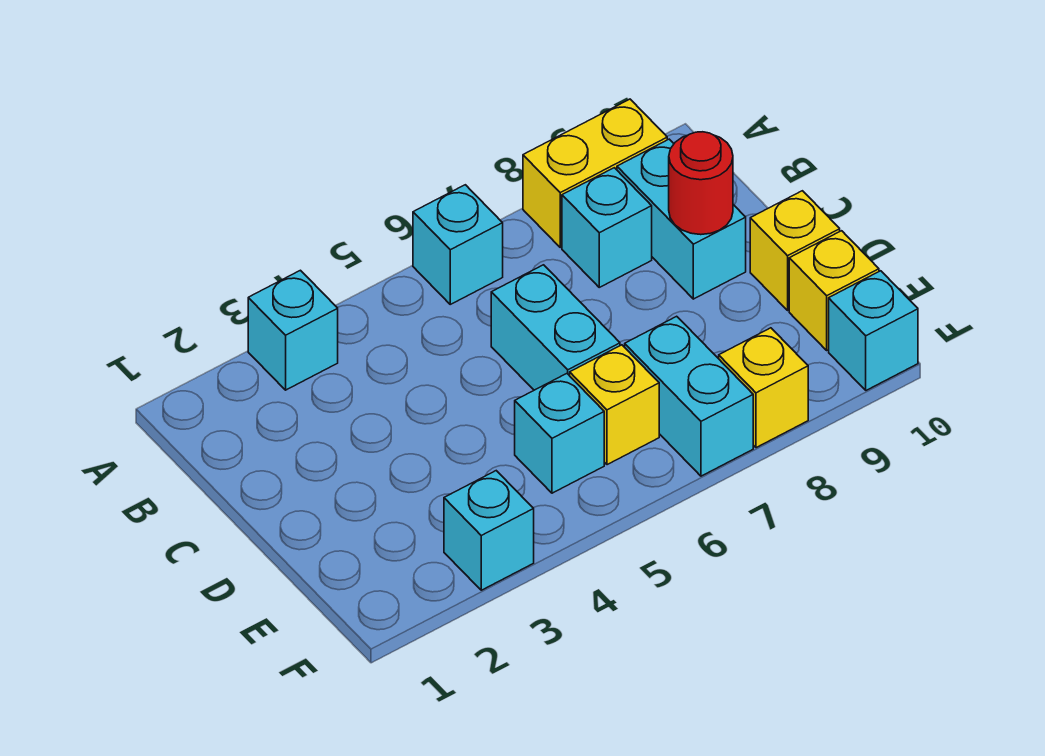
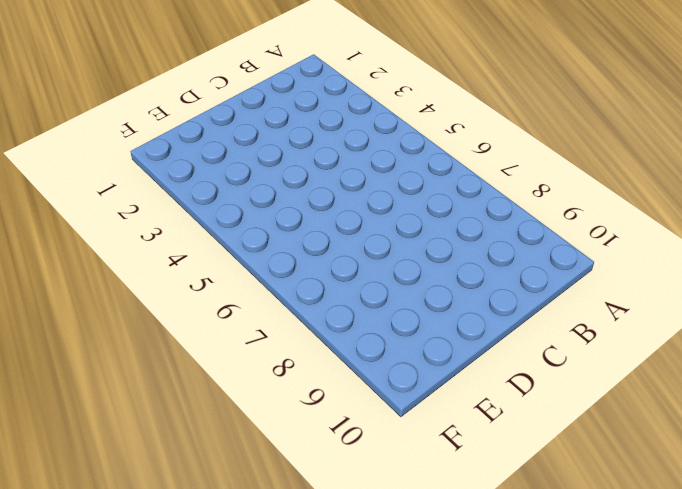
none -> cyan brick A3 level 1
none -> cyan brick A6 level 1
none -> yellow brick A8:A9 level 1

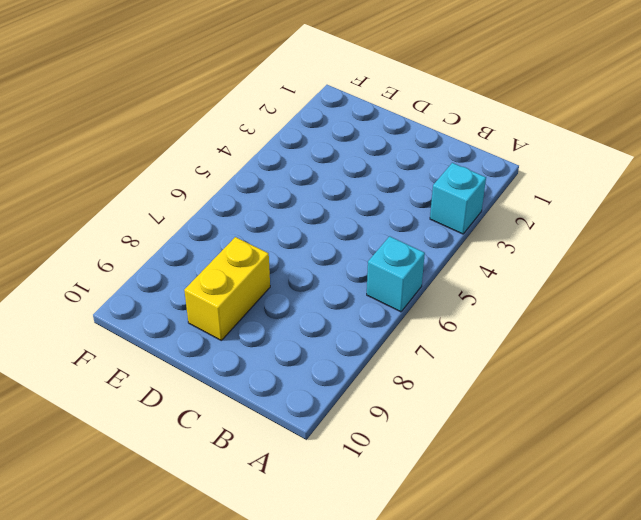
yellow brick D8:D9 level 1 -> yellow brick A8:A9 level 1
none -> cyan brick B8 level 1
none -> cyan brick B9:C9 level 1
none -> cyan brick C6:D6 level 1

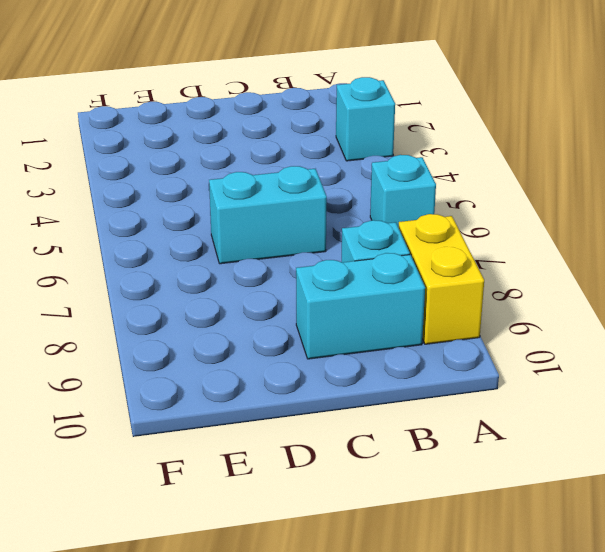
none -> yellow brick D10 level 1
none -> cyan brick E5 level 1
none -> yellow brick E6 level 1

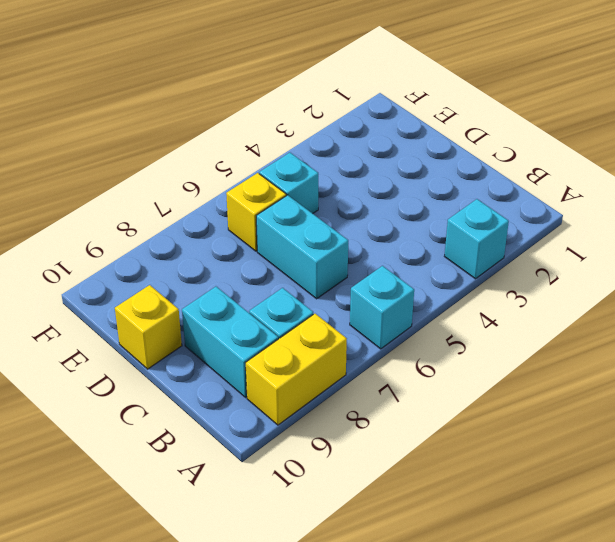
none -> cyan brick E7:F7 level 1
none -> yellow brick E10 level 1
none -> cyan brick F3 level 1

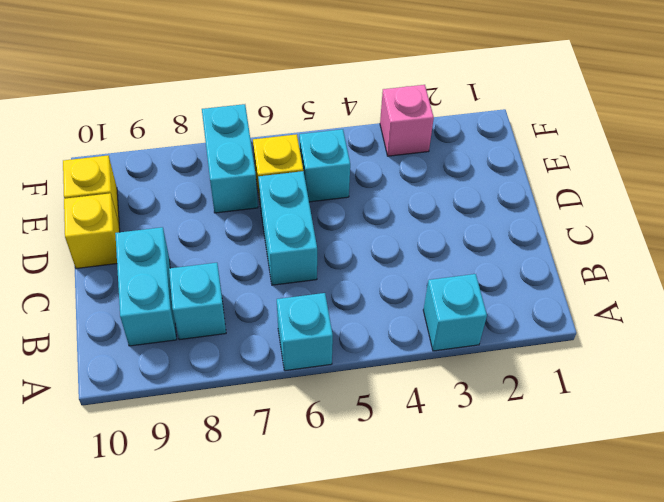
pink brick F3 level 1 -> cyan brick F3 level 1
none -> yellow brick A8:A9 level 1
none -> yellow brick F8 level 1
none -> cyan brick F10 level 1

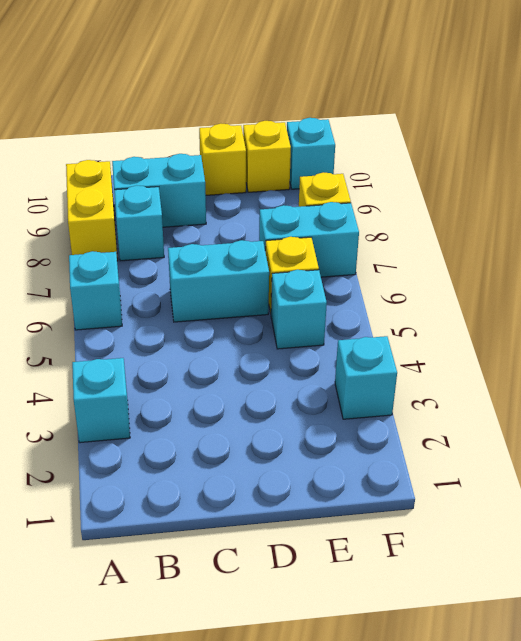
none -> red round brick C9 level 2

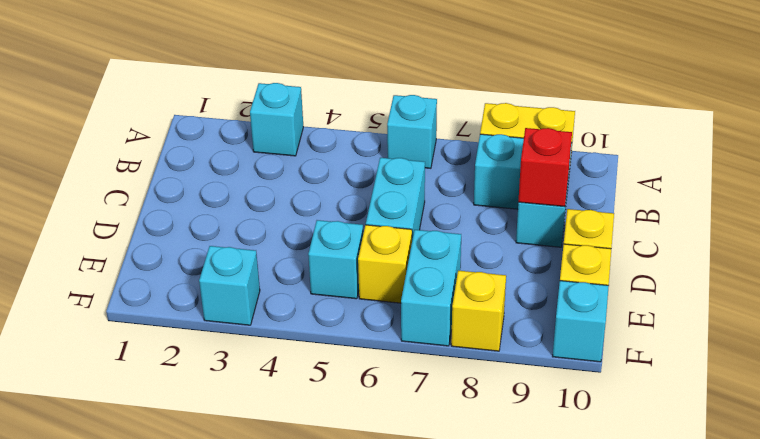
red brick C9 level 2 -> red round brick C9 level 2

